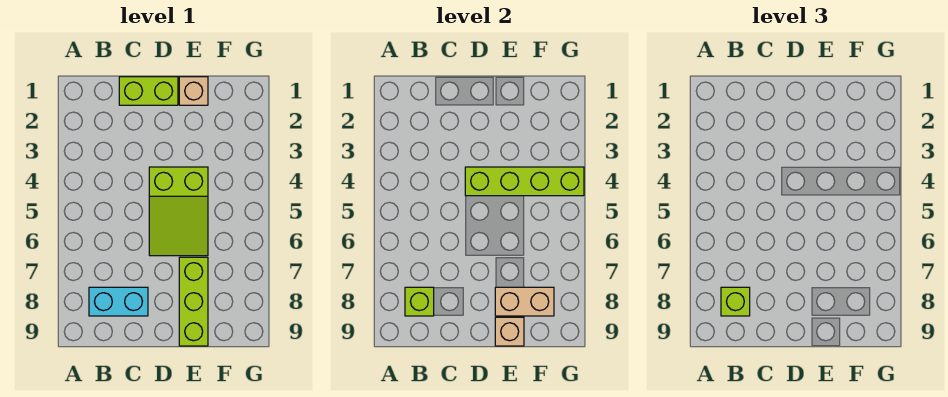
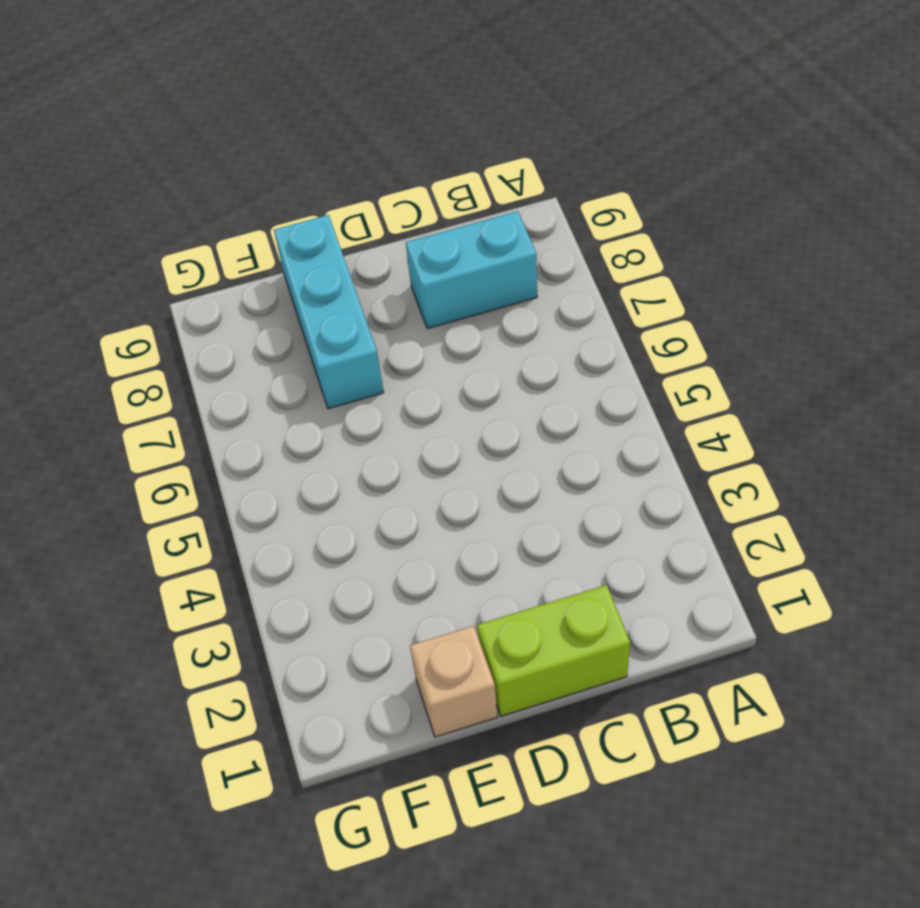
cyan brick E7:E9 level 1 -> lime brick E7:E9 level 1
none -> lime slope D4:E6 level 1 top 4
none -> lime brick B8 level 2

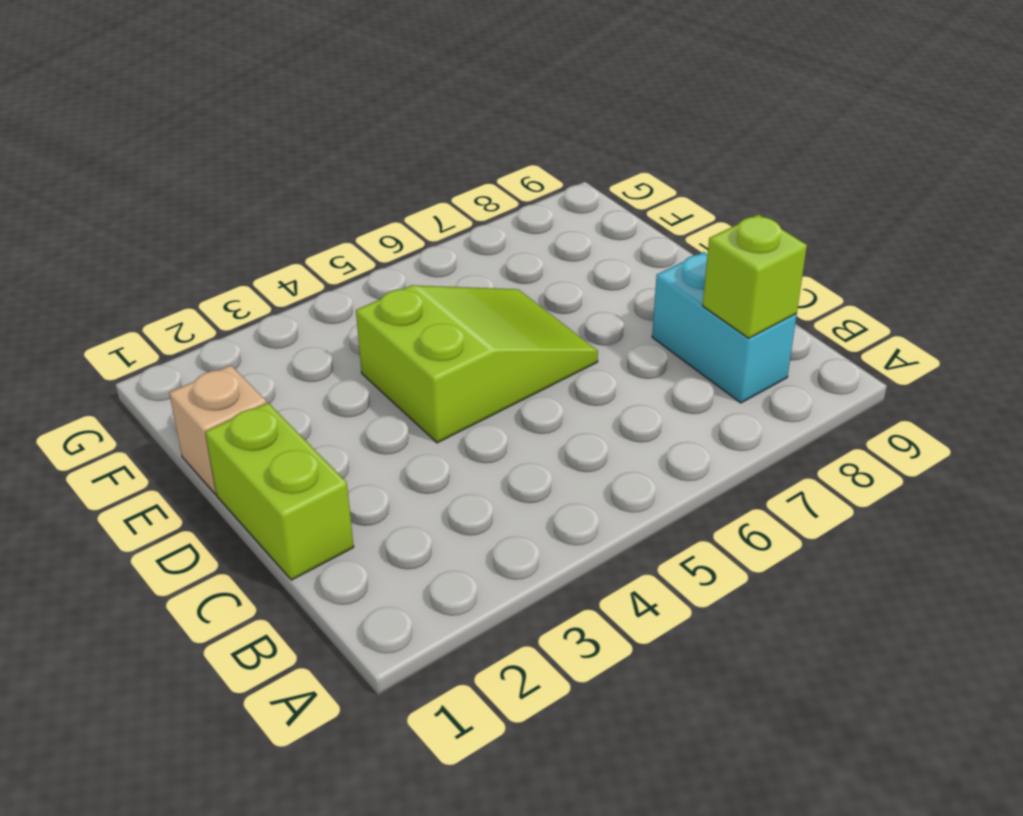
none -> lime brick E7:E9 level 1
none -> lime brick D4:G4 level 2

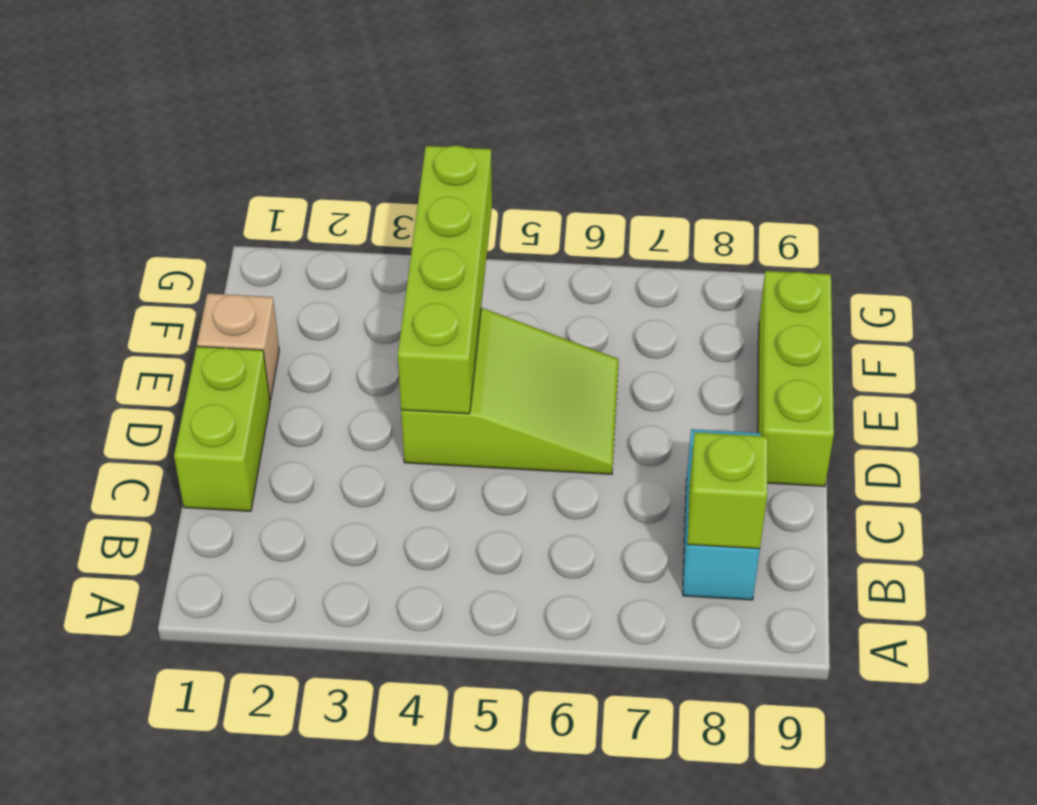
lime brick D9:F9 level 1 -> lime brick E7:E9 level 1
none -> tan brick E8:F8 level 2
none -> tan brick E9 level 2

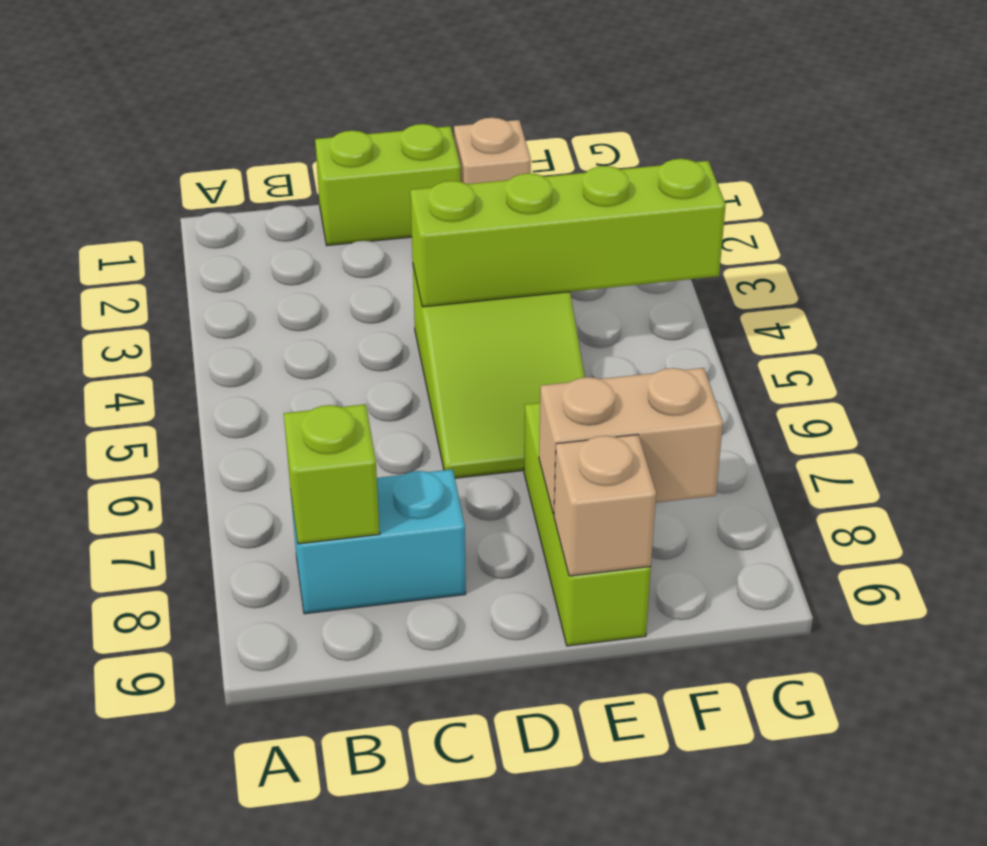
none -> lime brick B8 level 3

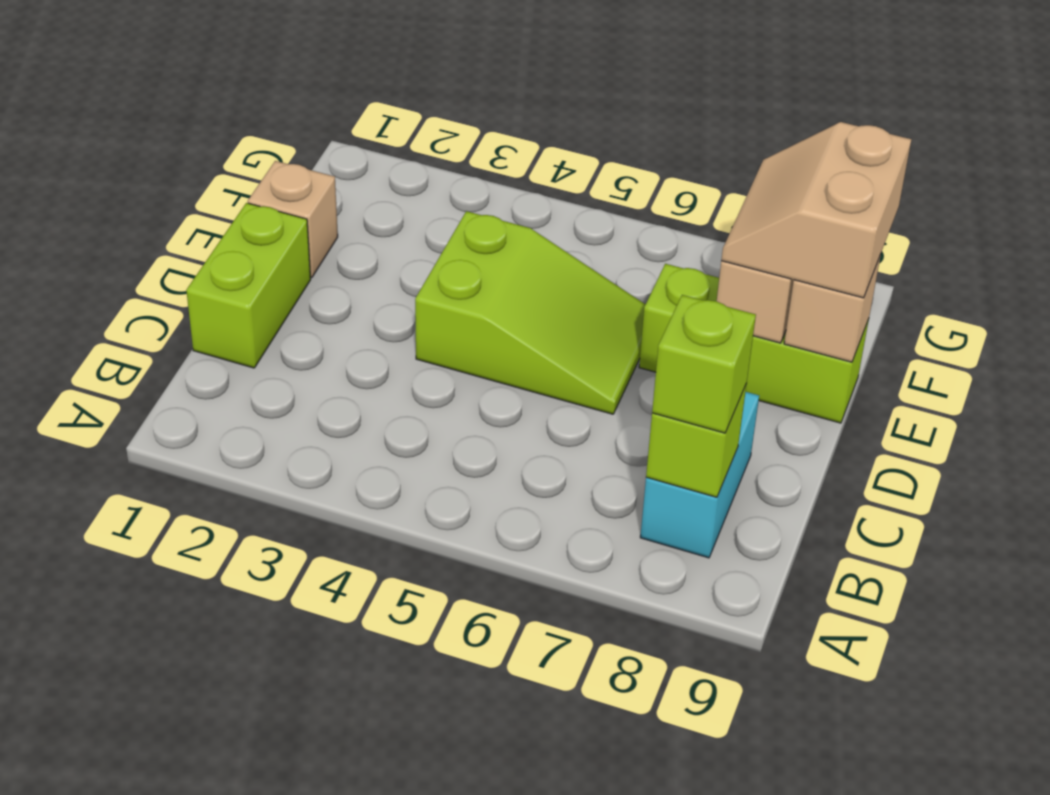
tan slope E8:F9 level 3 top 9 -> none
none -> lime brick D4:G4 level 2

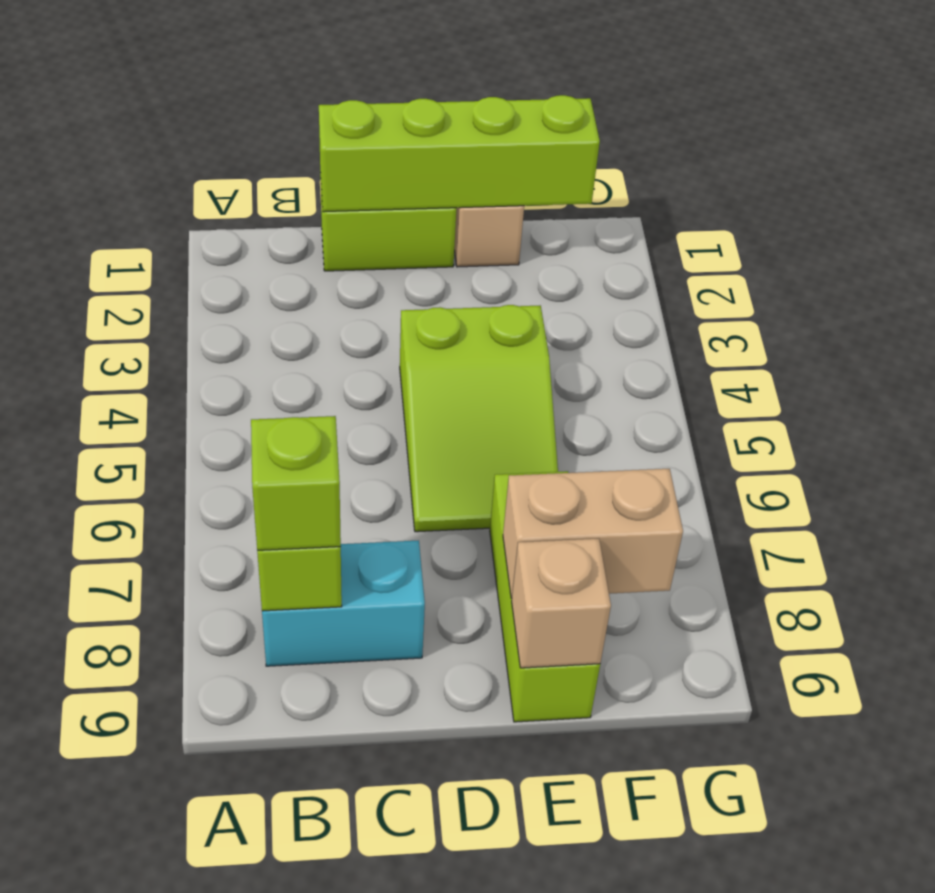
lime brick C1:F1 level 2 -> lime brick D4:G4 level 2

